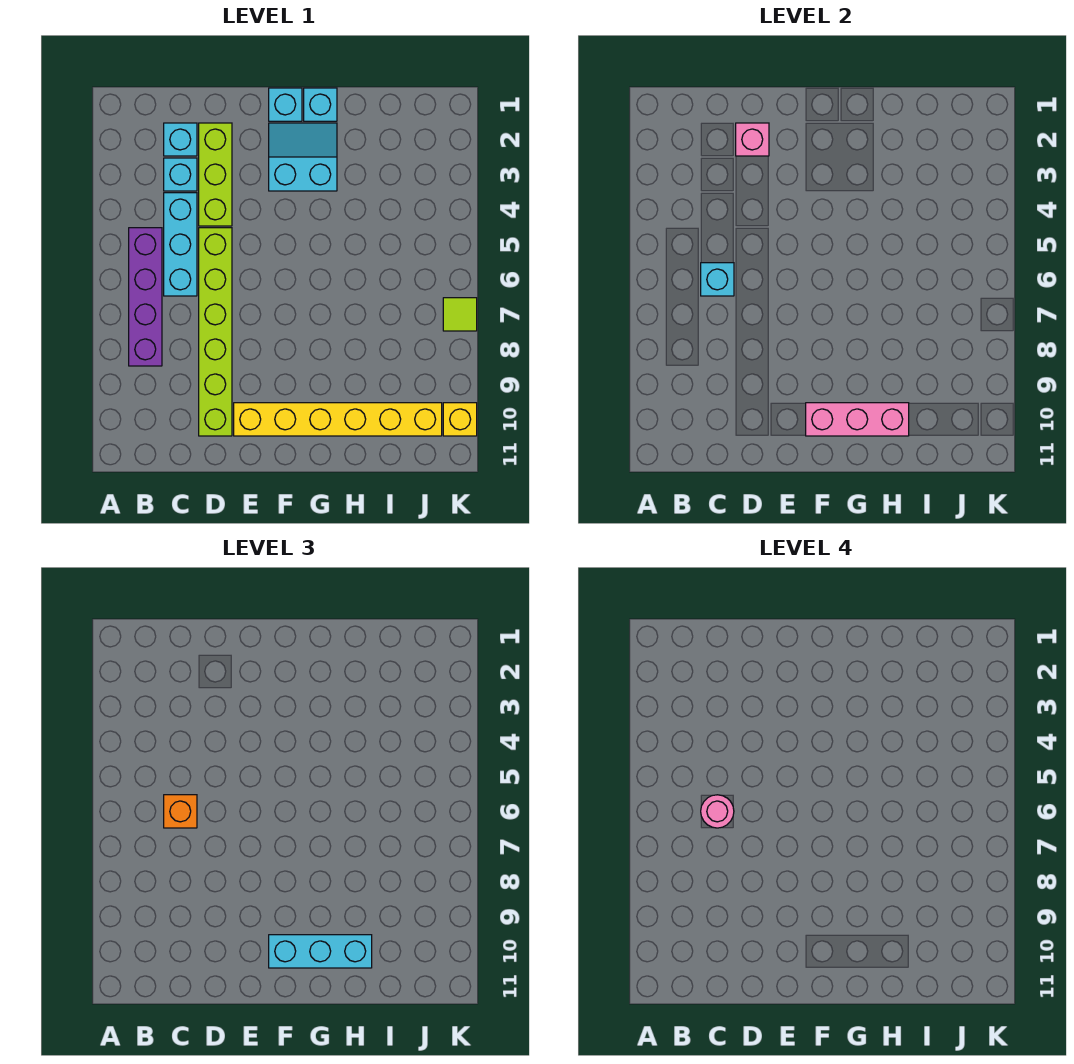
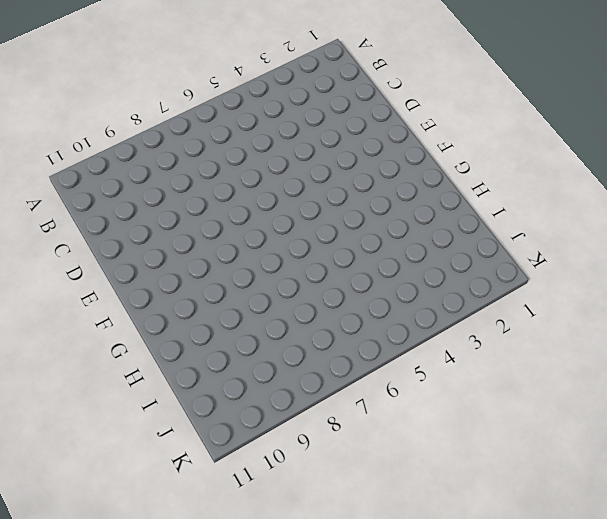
none -> purple brick B5:B8 level 1
none -> cyan brick C2 level 1
none -> cyan brick C3 level 1

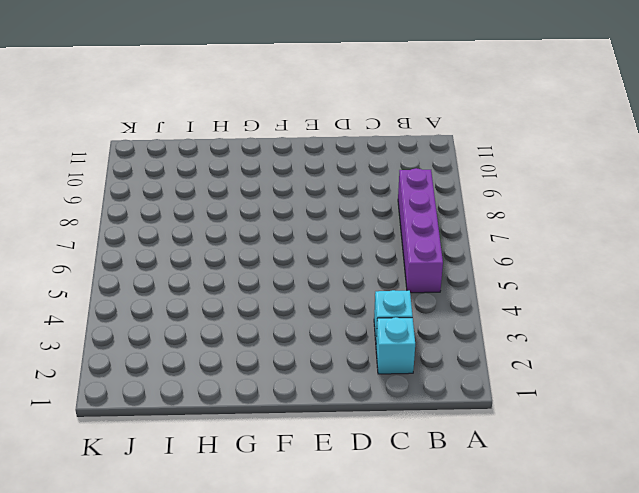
none -> cyan brick C4:C6 level 1
none -> lime brick D2:D4 level 1
none -> lime brick D5:D10 level 1

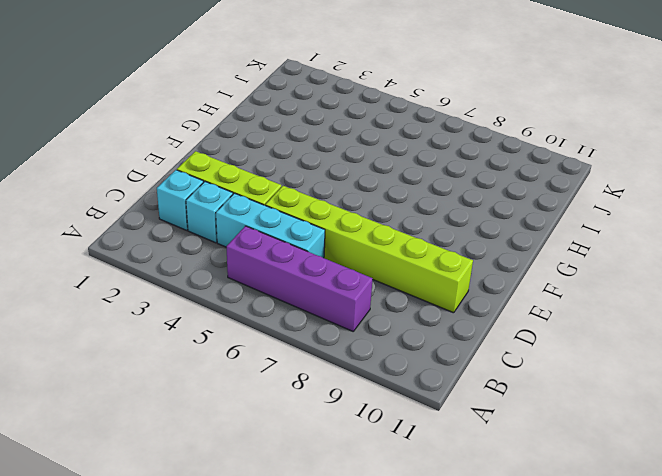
none -> yellow brick E10:J10 level 1
none -> cyan brick F1 level 1
none -> cyan slope F2:G3 level 1 top 3

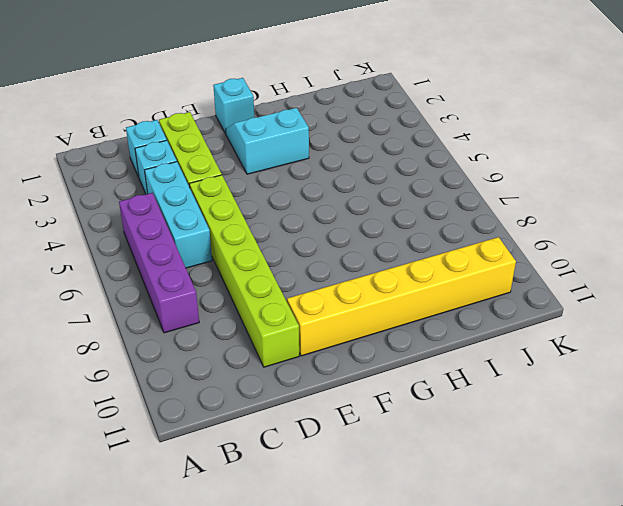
none -> cyan brick G1 level 1
none -> lime tile K7 level 1
none -> yellow brick K10 level 1

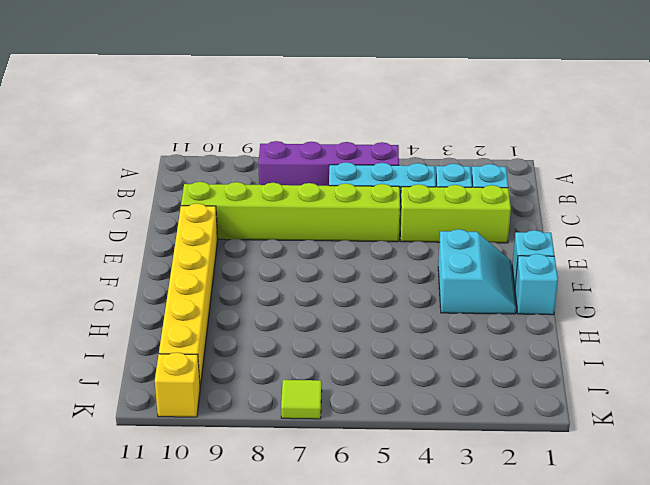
none -> cyan brick C6 level 2
none -> pink brick D2 level 2
none -> pink brick F10:H10 level 2

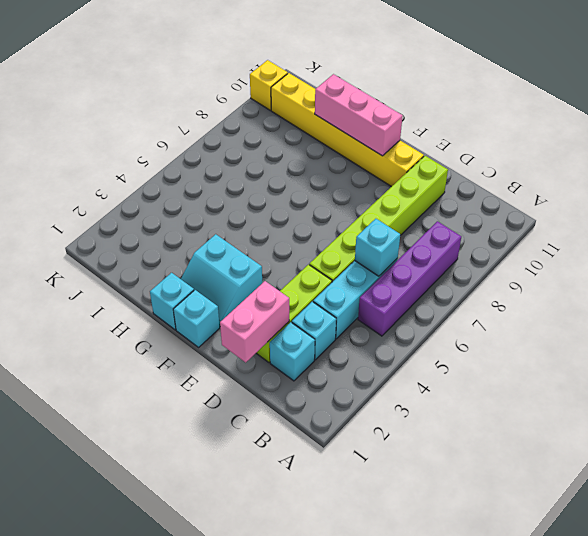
pink brick D1:D2 level 2 -> pink brick D2 level 2
none -> lime tile K7 level 1
none -> orange brick C6 level 3
none -> cyan brick F10:H10 level 3

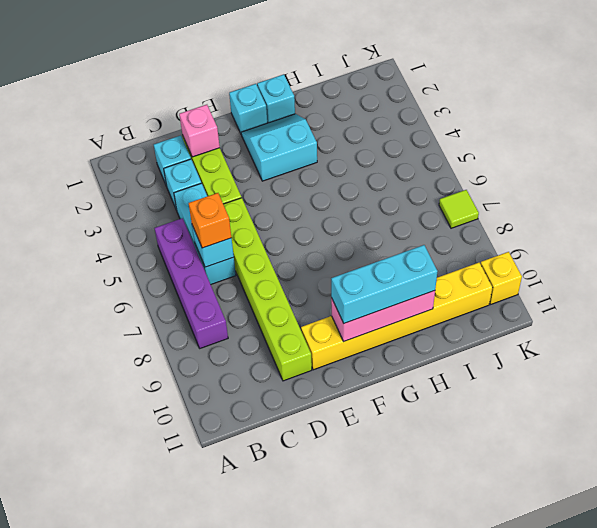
none -> pink round brick C6 level 4

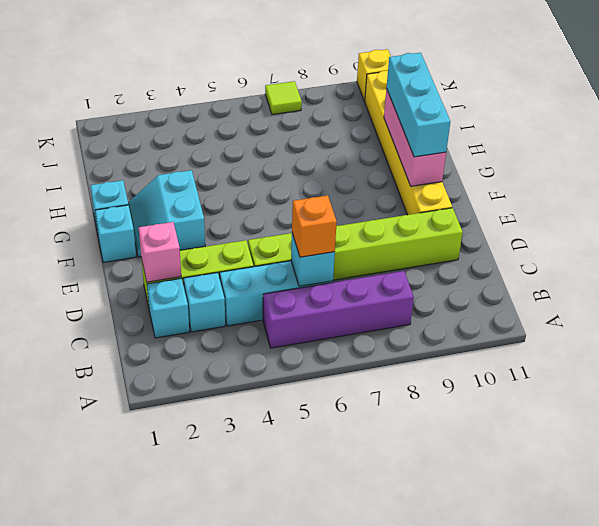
none -> pink round brick C6 level 4

